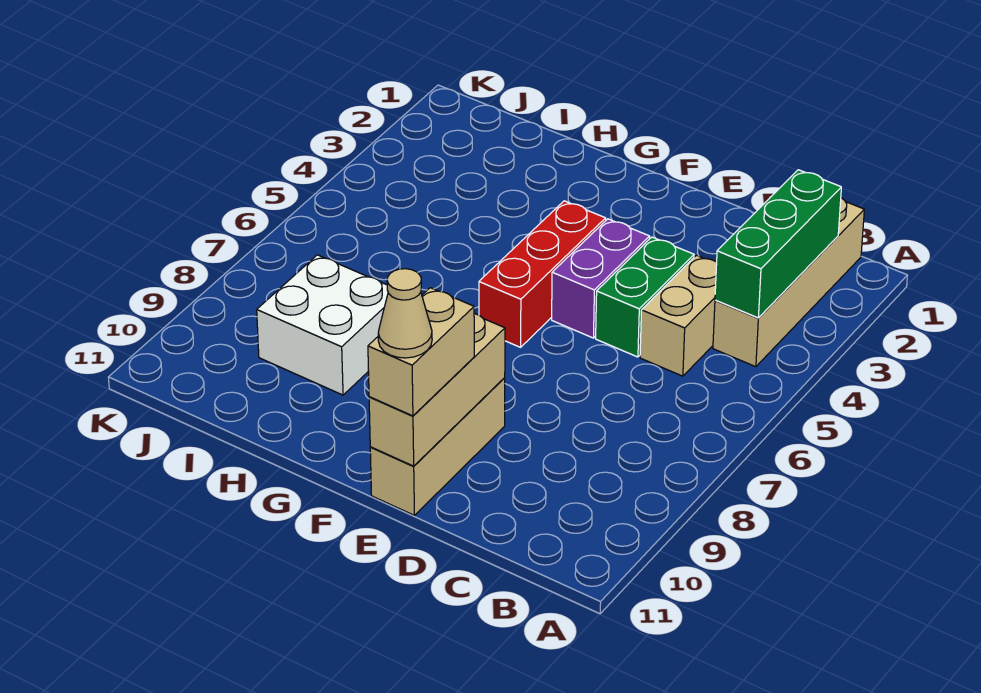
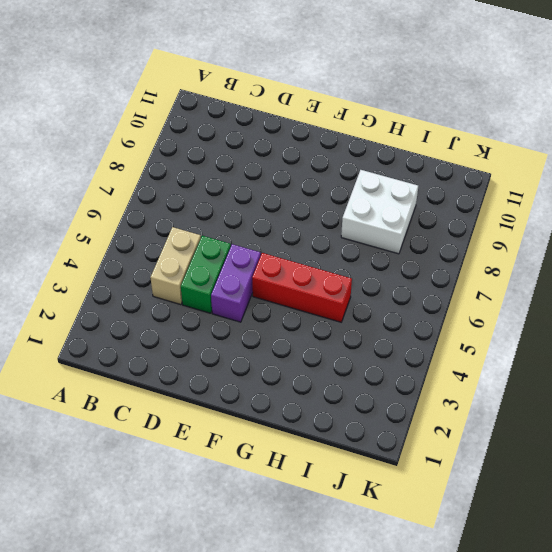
red brick F5:H5 level 1 -> red brick F4:F6 level 1
none -> tan brick B1:B4 level 1
none -> tan brick E9:E11 level 1

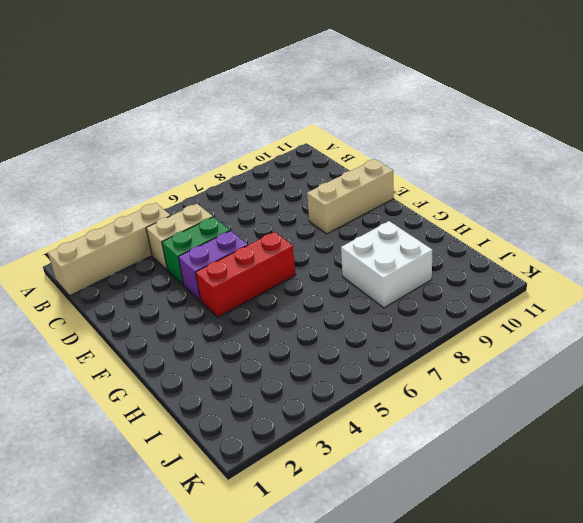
none -> green brick B2:B4 level 2
none -> tan brick E9:E11 level 2

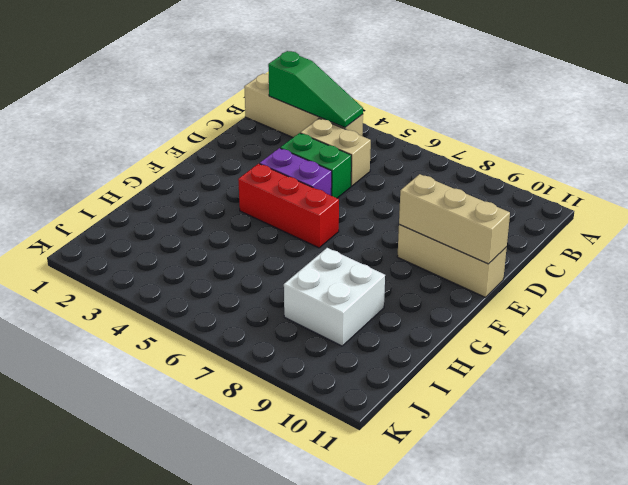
green slope B2:B4 level 2 top 2 -> green brick B2:B4 level 2
none -> tan brick E10:E11 level 3
none -> tan cone E11 level 4

